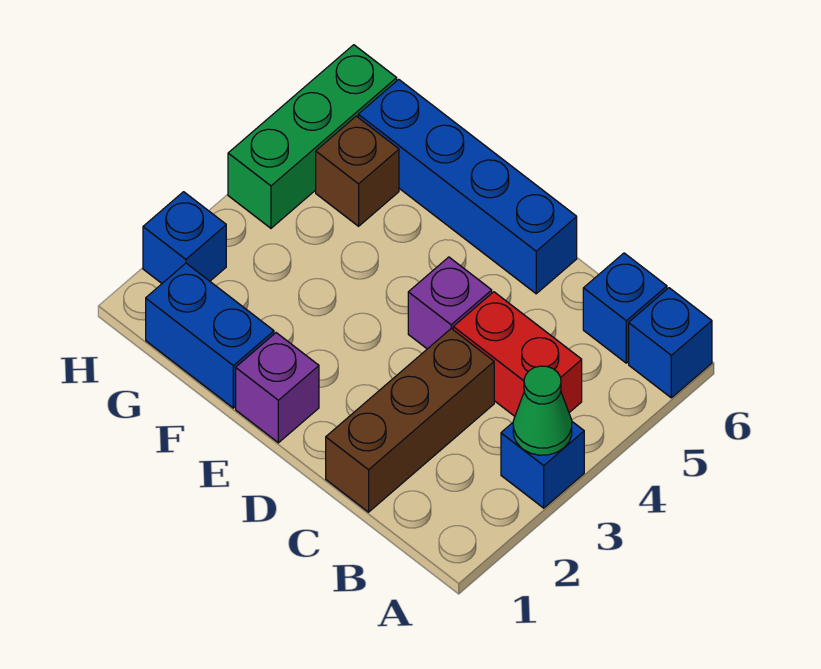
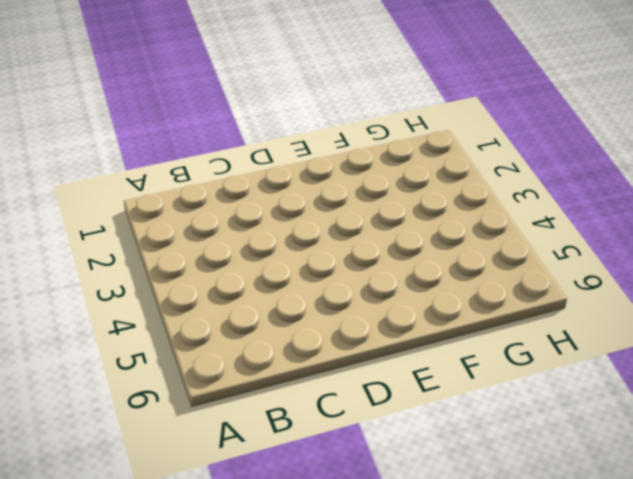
none -> blue brick A3 level 1
none -> blue brick A6 level 1
none -> red brick B4:C4 level 1

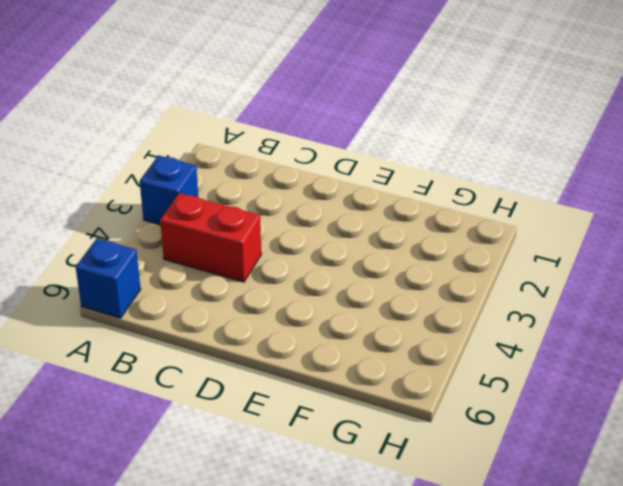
none -> blue brick B6 level 1
none -> brown brick C1:C3 level 1
none -> purple brick D4 level 1

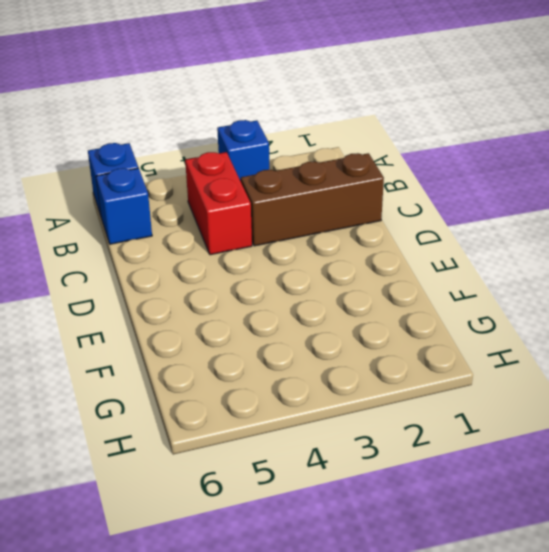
none -> purple brick D4 level 1
none -> blue brick D6:G6 level 1
none -> purple brick E1 level 1

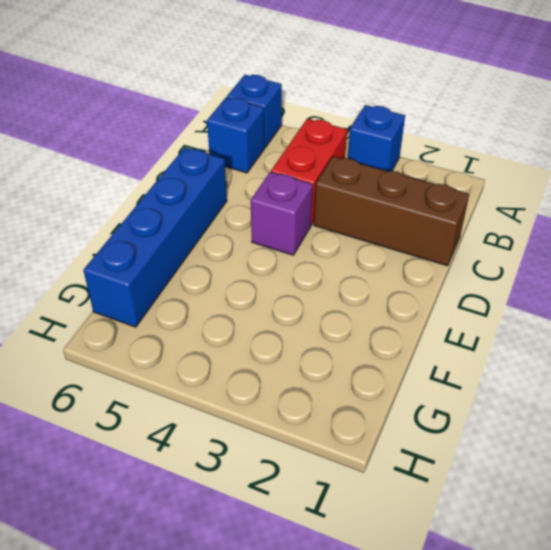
none -> purple brick E1 level 1
none -> blue brick F1:G1 level 1
none -> brown brick G5 level 1

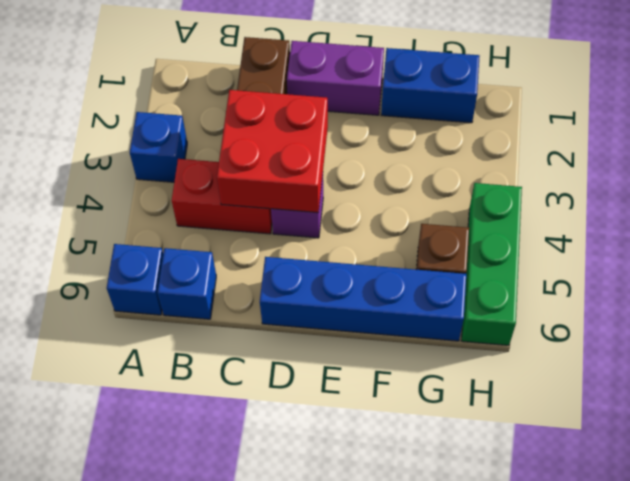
red brick C3:D4 level 2 -> none
purple brick D1:E1 level 1 -> purple brick E1 level 1
none -> blue brick H2 level 1
none -> green cone A3 level 2

